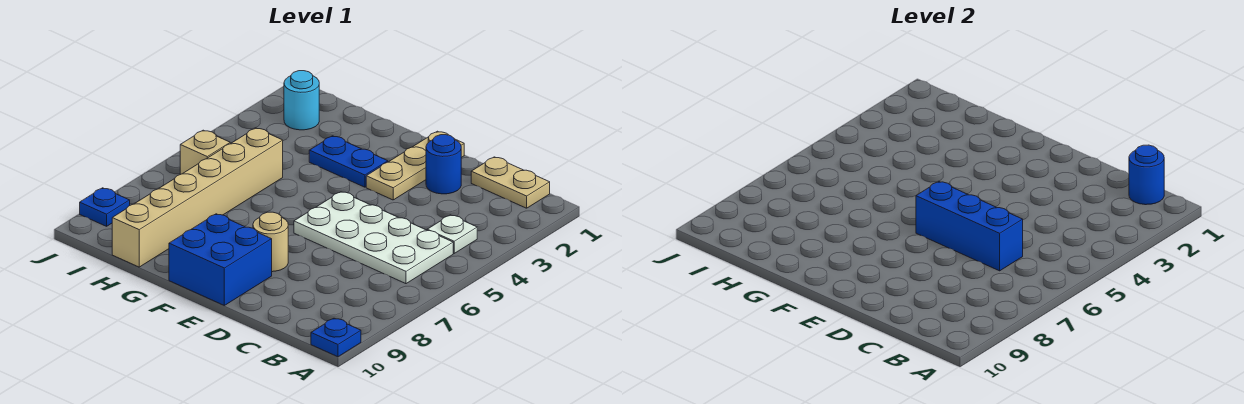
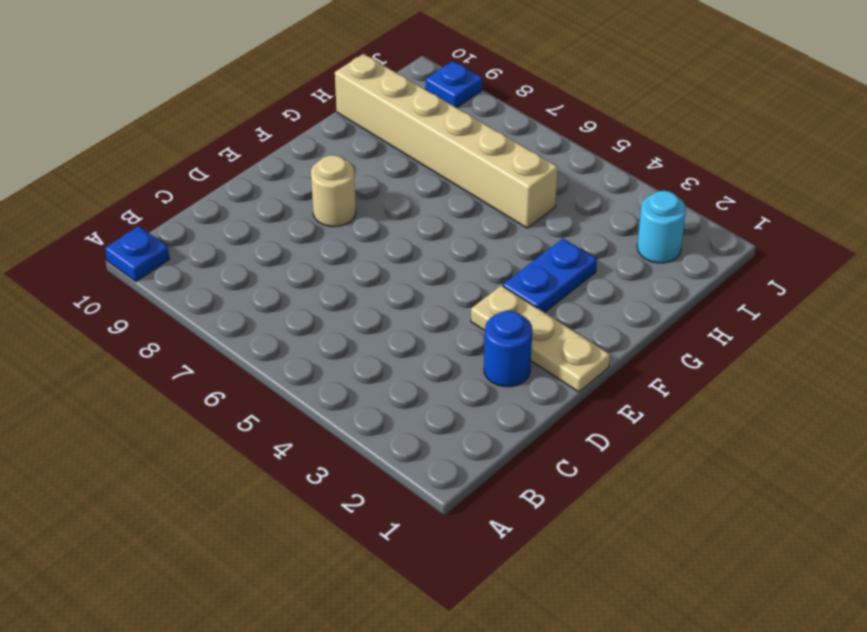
none -> tan plate B1:C1 level 1
none -> white plate B4 level 1
none -> white plate B5:E6 level 1

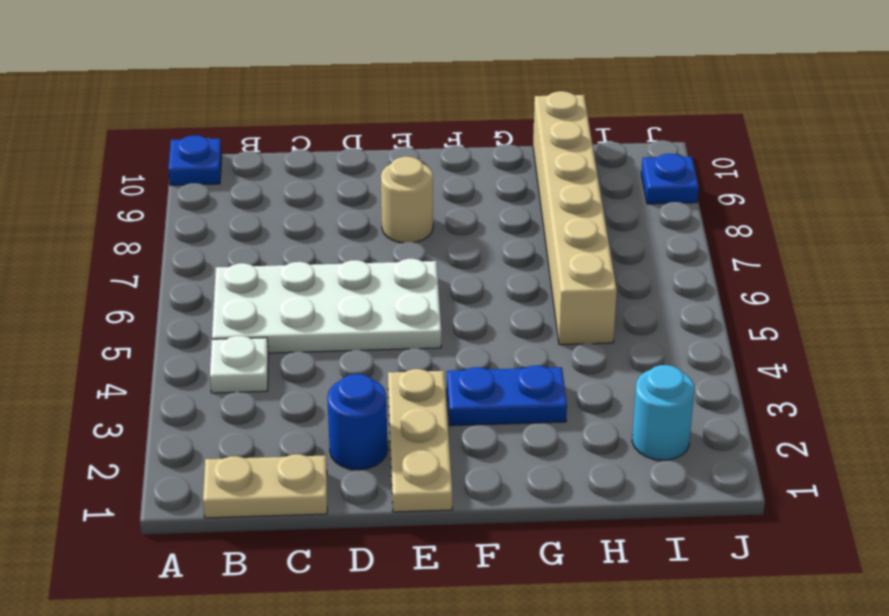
none -> blue brick E9:F10 level 1
none -> tan brick I6 level 1
none -> blue round brick B1 level 2

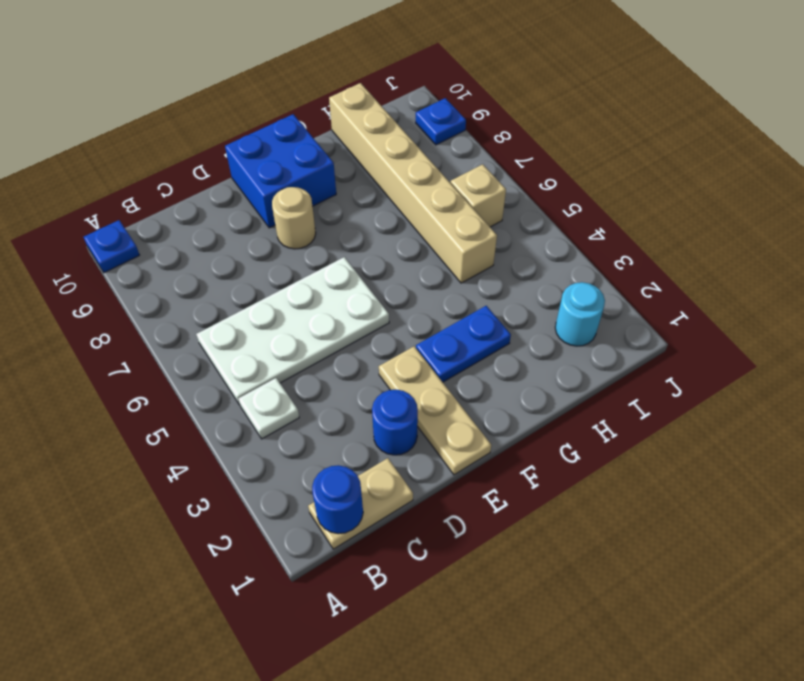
none -> blue brick C6:E6 level 2

